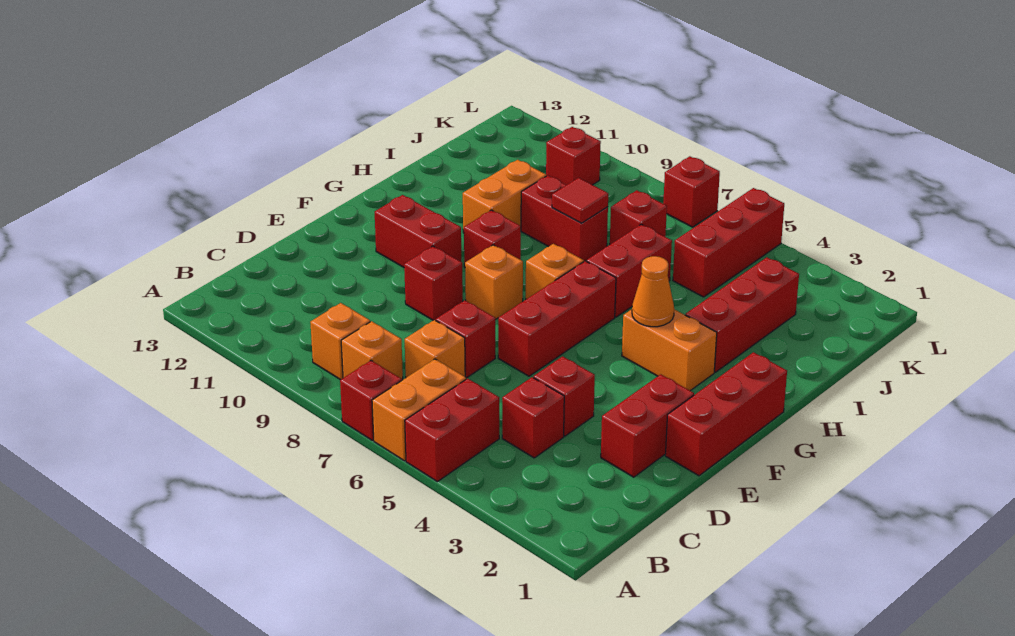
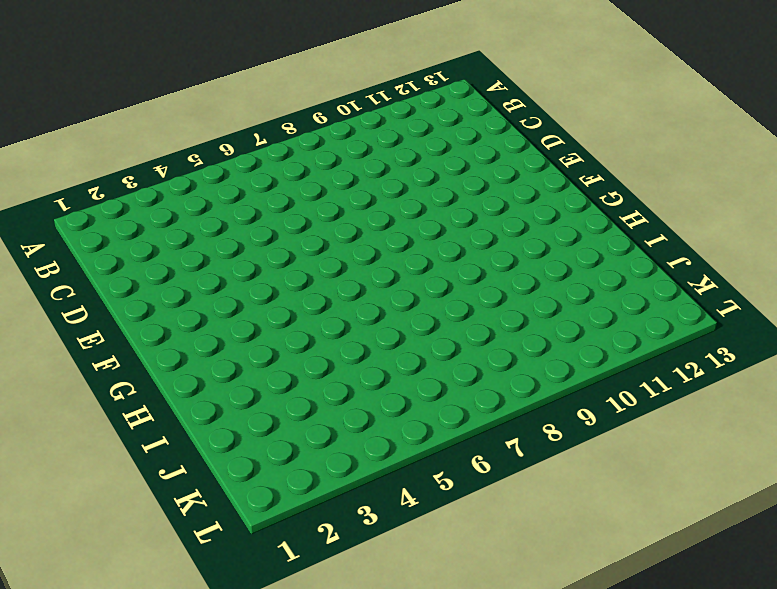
none -> red brick A5:B5 level 1
none -> orange brick A6:B6 level 1
none -> red brick A7 level 1

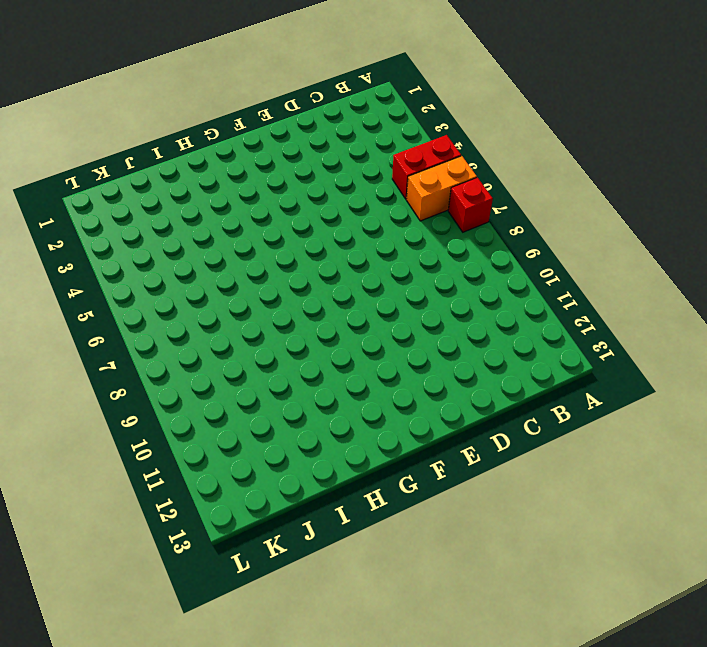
none -> orange brick B8 level 1
none -> orange brick B9 level 1
none -> red brick C4 level 1

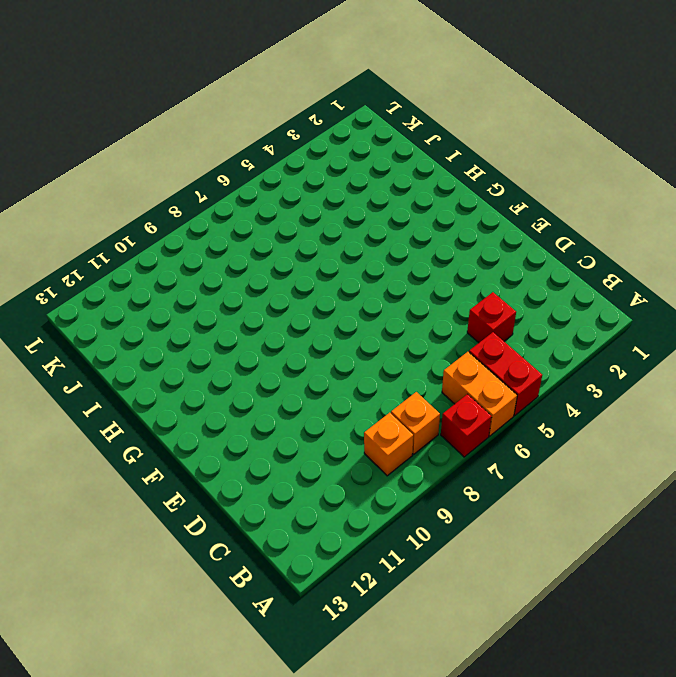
none -> orange brick C7 level 1
none -> red brick D2:E2 level 1
none -> red brick D4 level 1

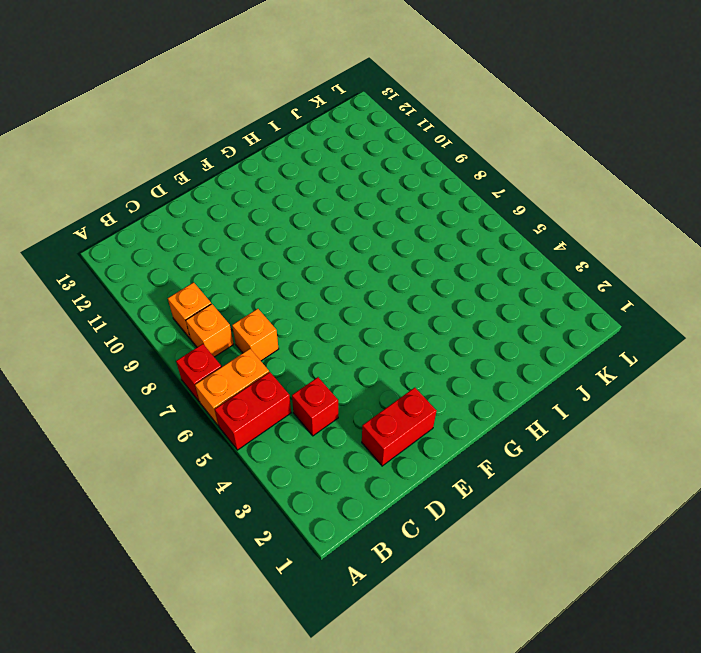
none -> red brick D4 level 1
none -> red brick D7 level 1
none -> red brick E1:G1 level 1

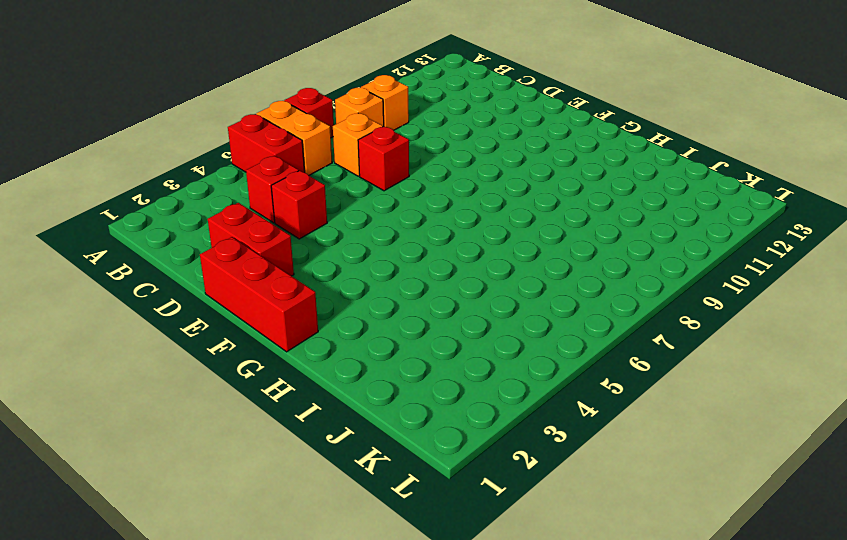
none -> red brick E6:G6 level 1
none -> red brick E9 level 1
none -> orange brick F8 level 1

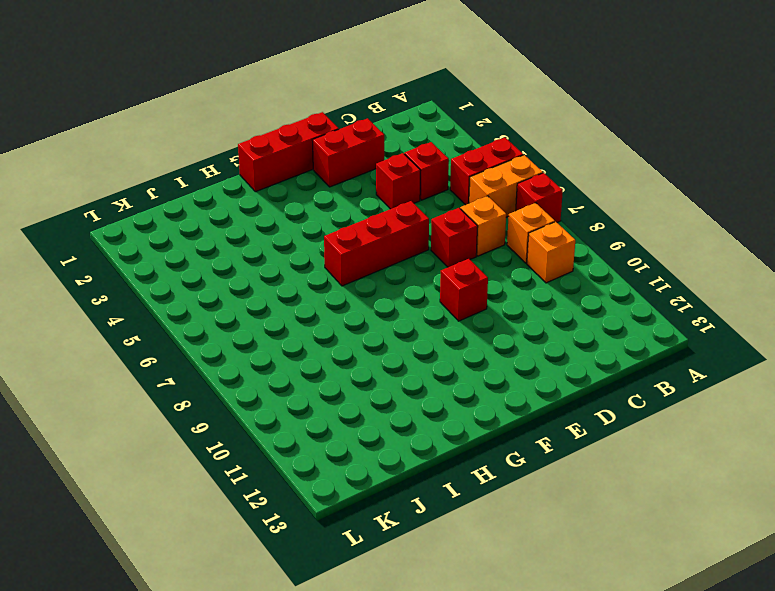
none -> orange brick F8 level 1
none -> red brick F10:F11 level 1
none -> orange brick G3:G4 level 1

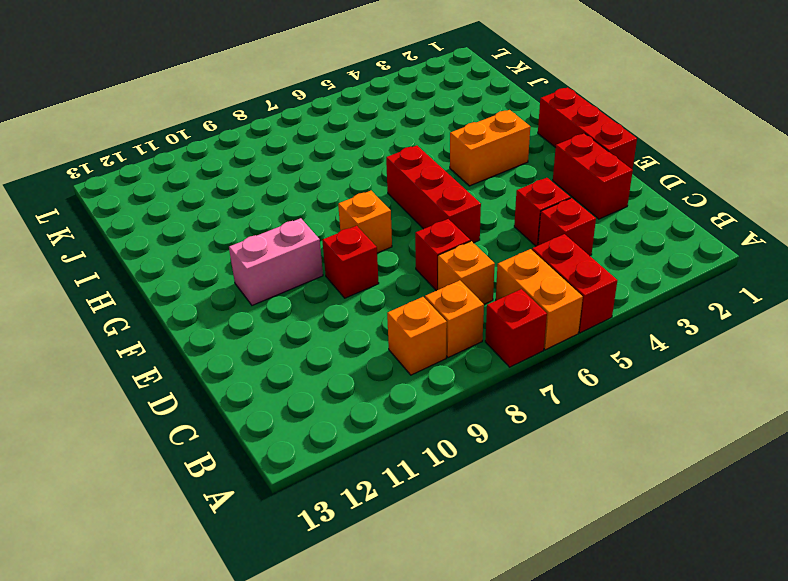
pink brick F10:F11 level 1 -> red brick F10:F11 level 1
none -> orange brick G7 level 1
none -> red brick G9 level 1
none -> red brick H3:J3 level 1

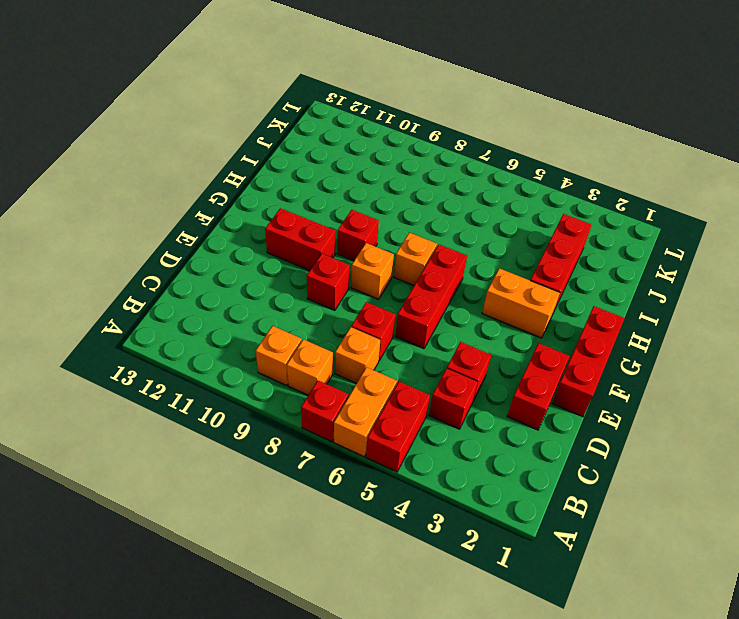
none -> red brick H6:I6 level 1
none -> orange brick H10:I10 level 1
none -> red brick I8:I9 level 1

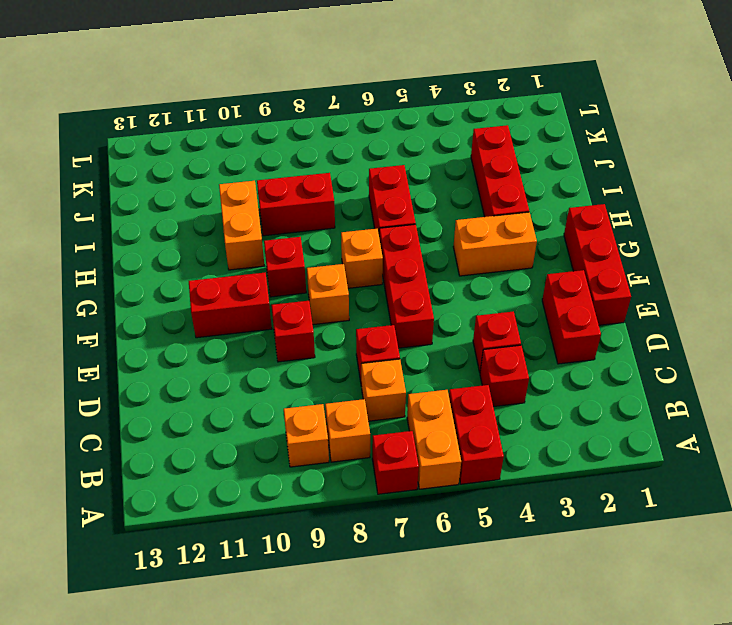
none -> red brick J5:L5 level 1
none -> red brick J7 level 1
none -> red brick K10 level 1

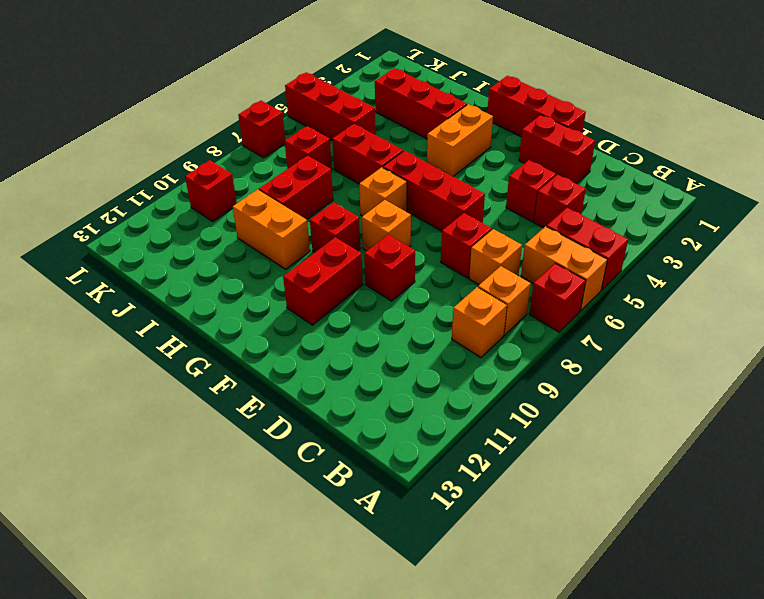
none -> orange cone G4 level 2
none -> red tile I8 level 2

